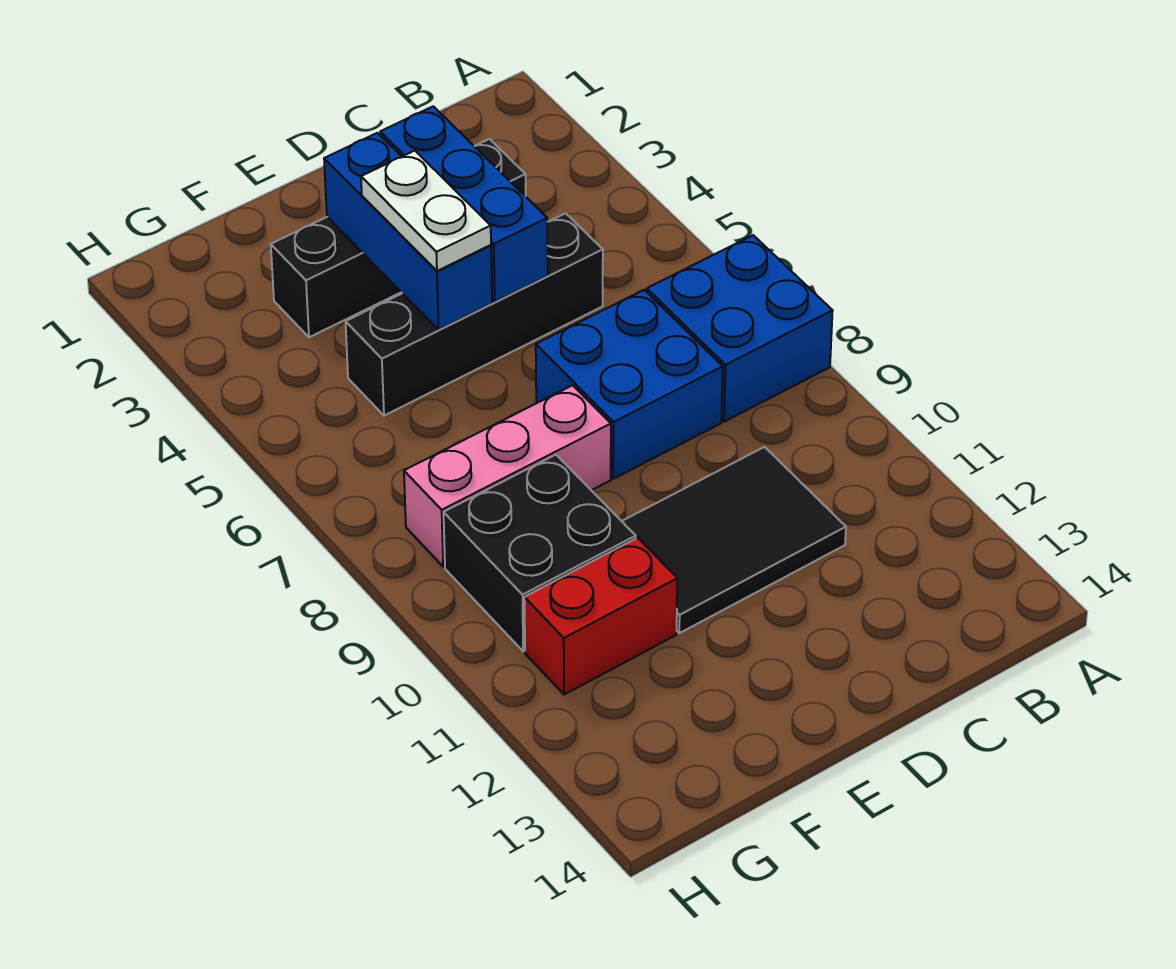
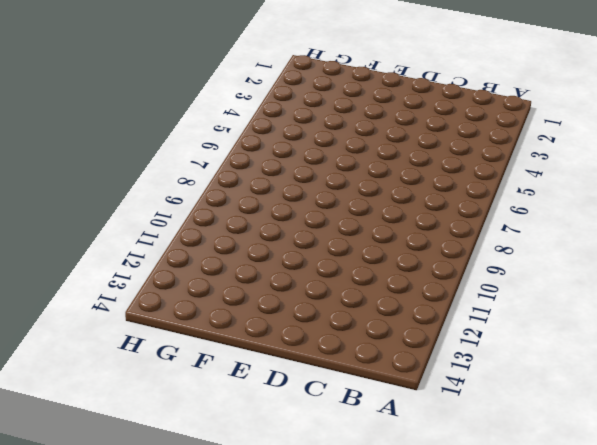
none -> blue brick A7:B8 level 1
none -> black brick C3:F3 level 1

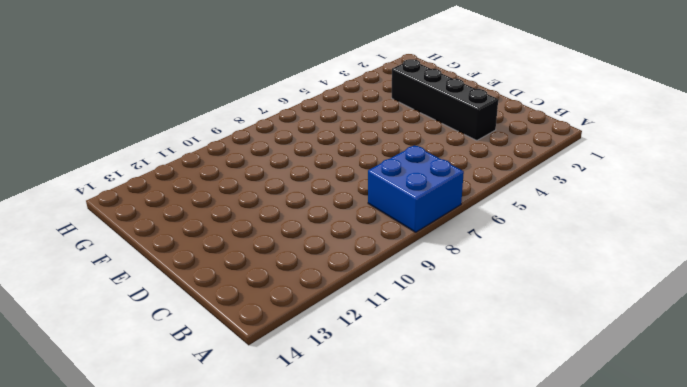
none -> black brick C5:F5 level 1
none -> blue brick C7:D8 level 1

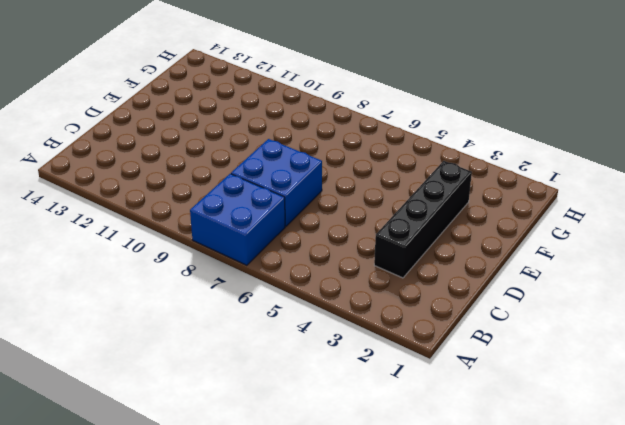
none -> black brick C5:F5 level 1
none -> black tile C10:E11 level 1

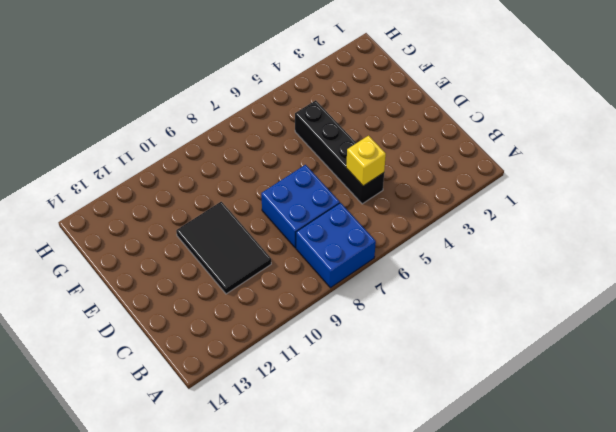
yellow brick C5 level 2 -> none
none -> black brick C3:F3 level 1
none -> pink brick E8:G8 level 1

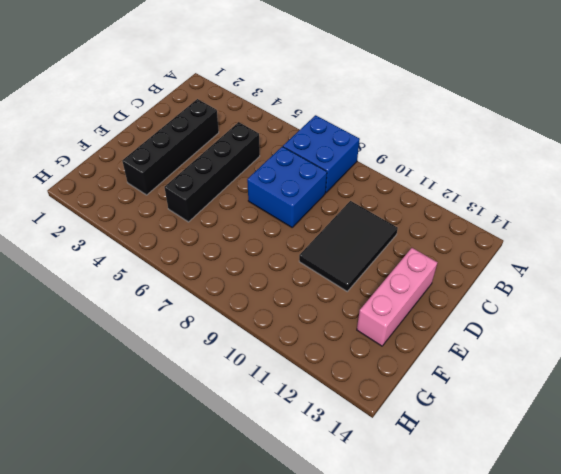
pink brick D13:F13 level 1 -> pink brick E8:G8 level 1
none -> black brick F9:G10 level 1
none -> red brick F11:G11 level 1

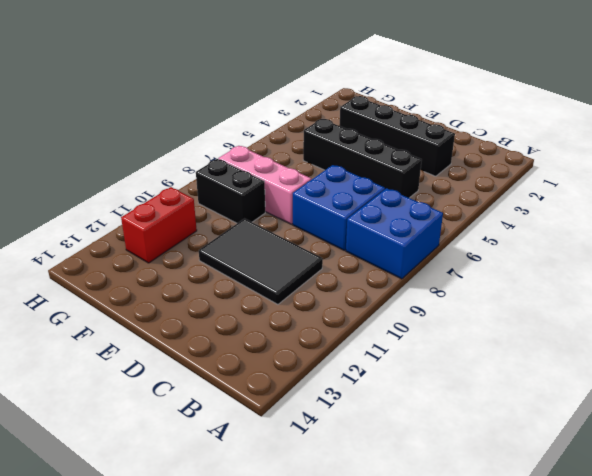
black brick F9:G9 level 1 -> black brick F9:G10 level 1
red brick G11:G12 level 1 -> red brick F11:G11 level 1
none -> blue brick D3:D5 level 2
none -> blue brick E3:E5 level 2

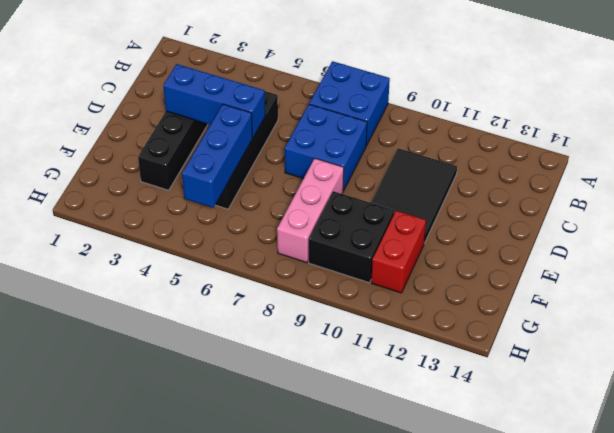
blue brick E5:G5 level 2 -> blue brick E3:E5 level 2
none -> white plate E4:E5 level 3

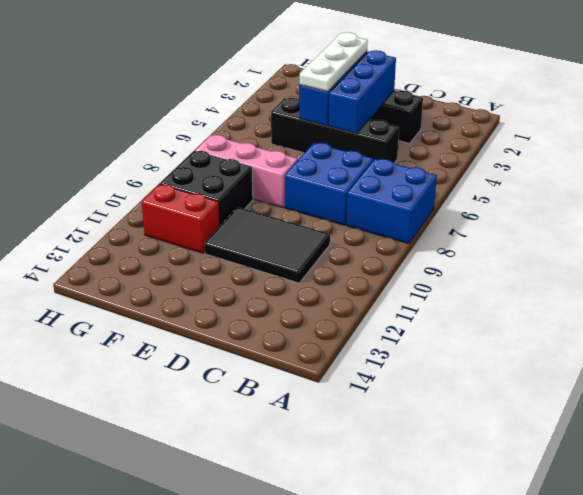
white plate E3:E5 level 3 -> white plate E4:E5 level 3

